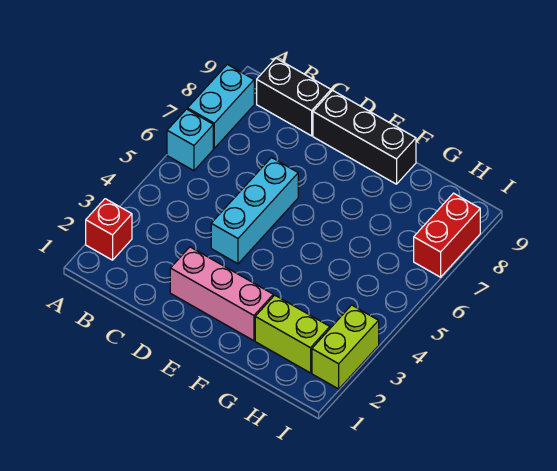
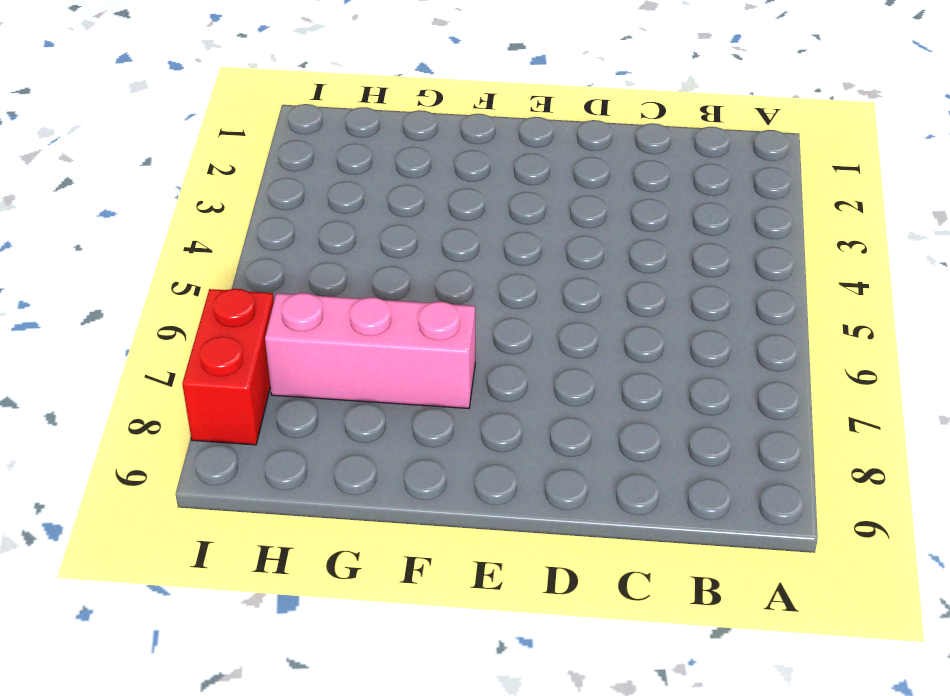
pink brick F7:H7 level 1 -> pink brick D2:F2 level 1
none -> red brick A2 level 1
none -> cyan brick A6 level 1

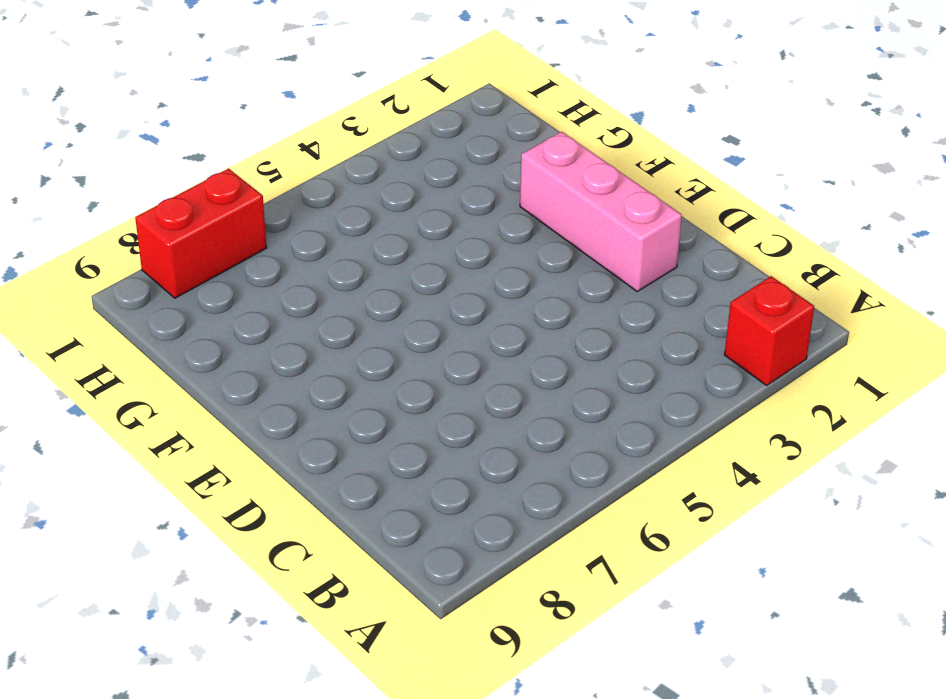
none -> cyan brick A6 level 1
none -> cyan brick A7:A8 level 1

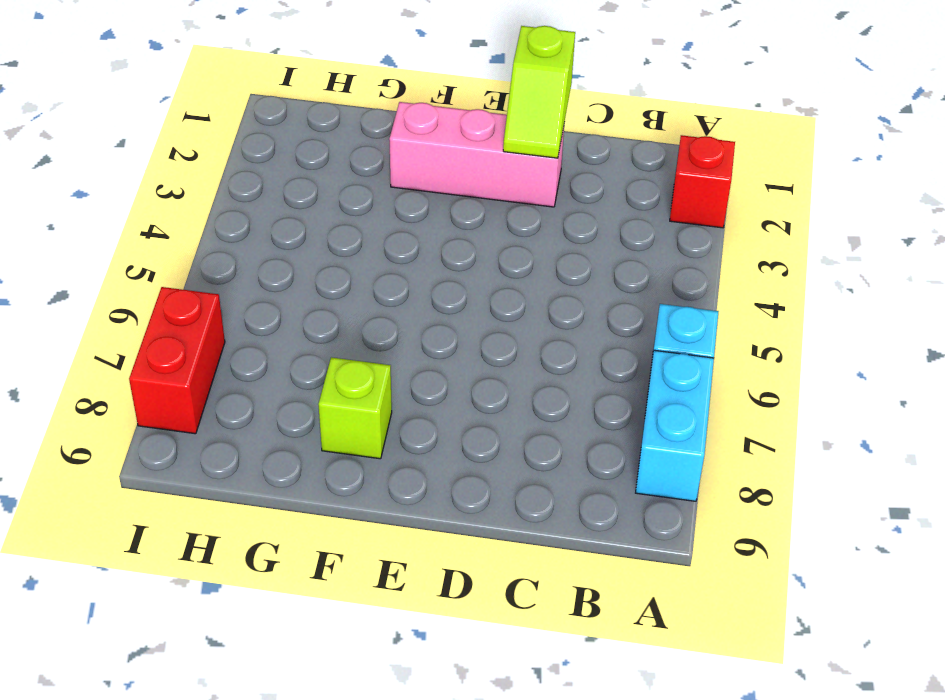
lime slope D1:D2 level 2 top 1 -> none
lime brick F8 level 1 -> none
none -> black brick B9:C9 level 1
none -> cyan brick D4:D6 level 1

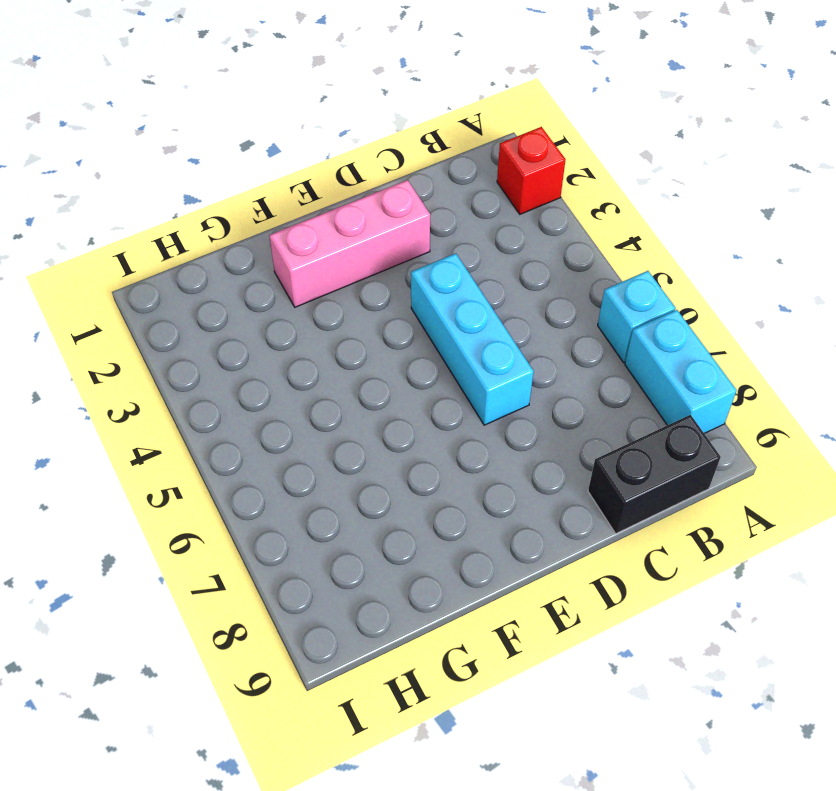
none -> black brick D9:F9 level 1
none -> lime brick G2:H2 level 1

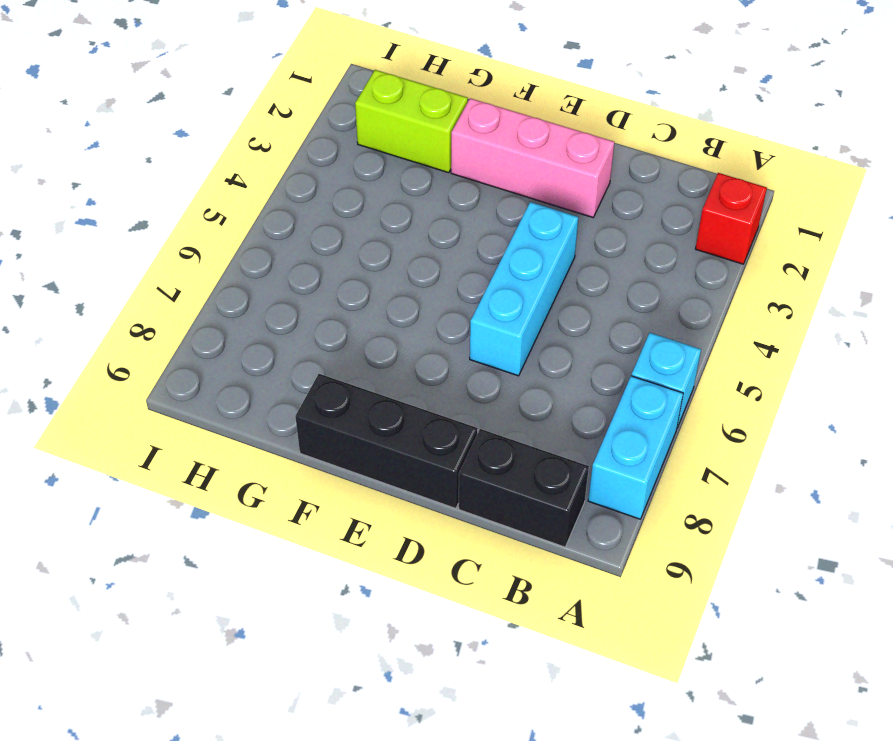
none -> lime brick I2:I3 level 1
none -> red brick I7:I8 level 1

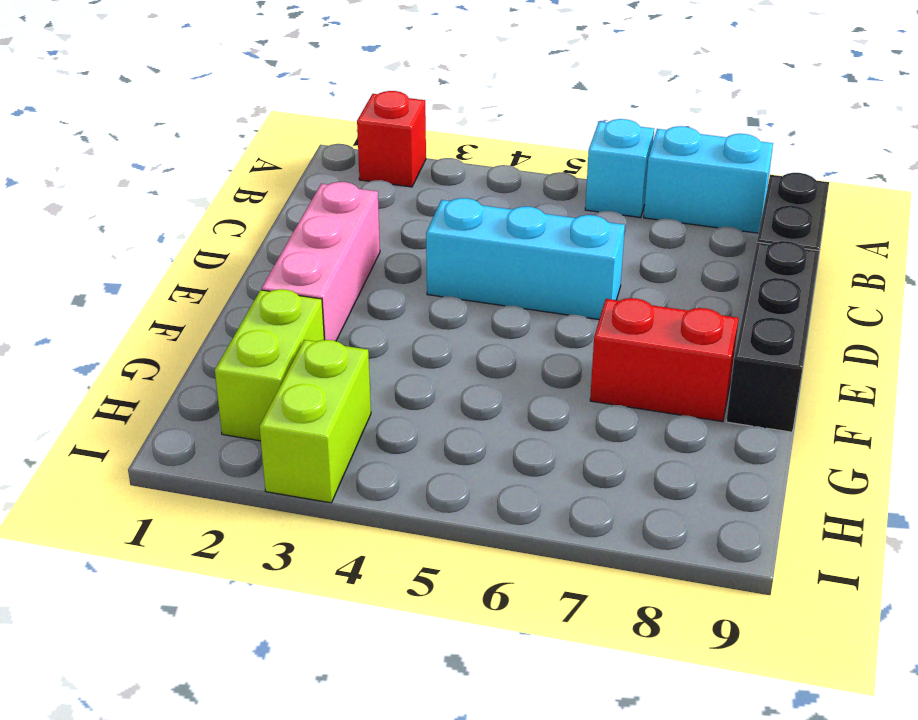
red brick F7:F8 level 1 -> red brick I7:I8 level 1
lime brick H3:I3 level 1 -> lime brick I2:I3 level 1

